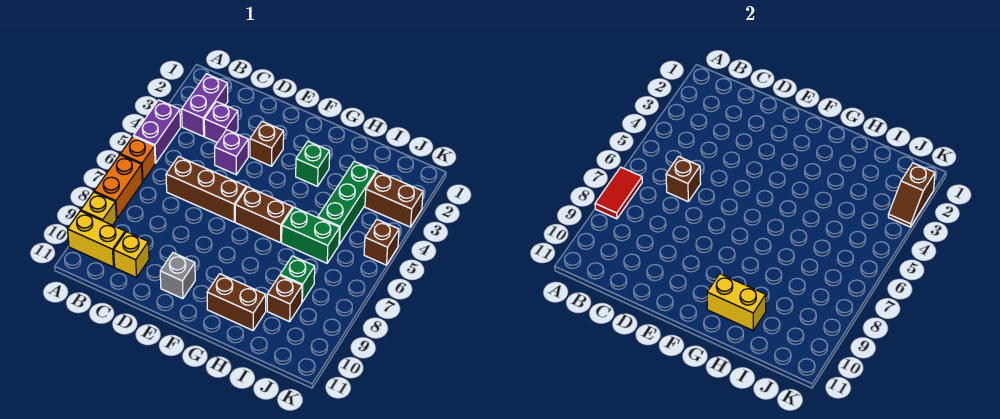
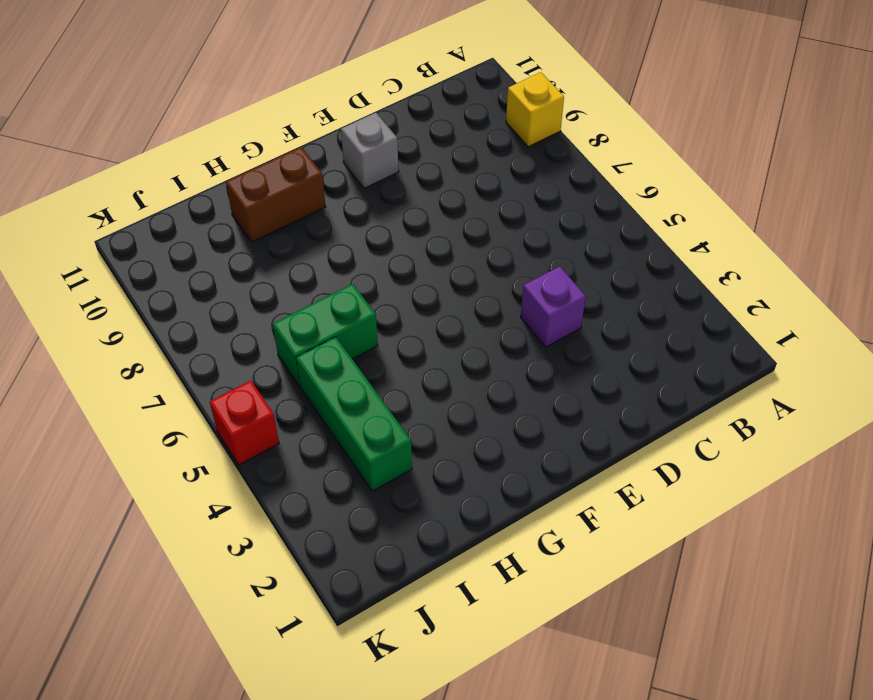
red brick K5 level 1 -> brown brick K5 level 1
none -> purple brick A4:A5 level 1
none -> orange brick A6 level 1
none -> orange brick A7:A8 level 1

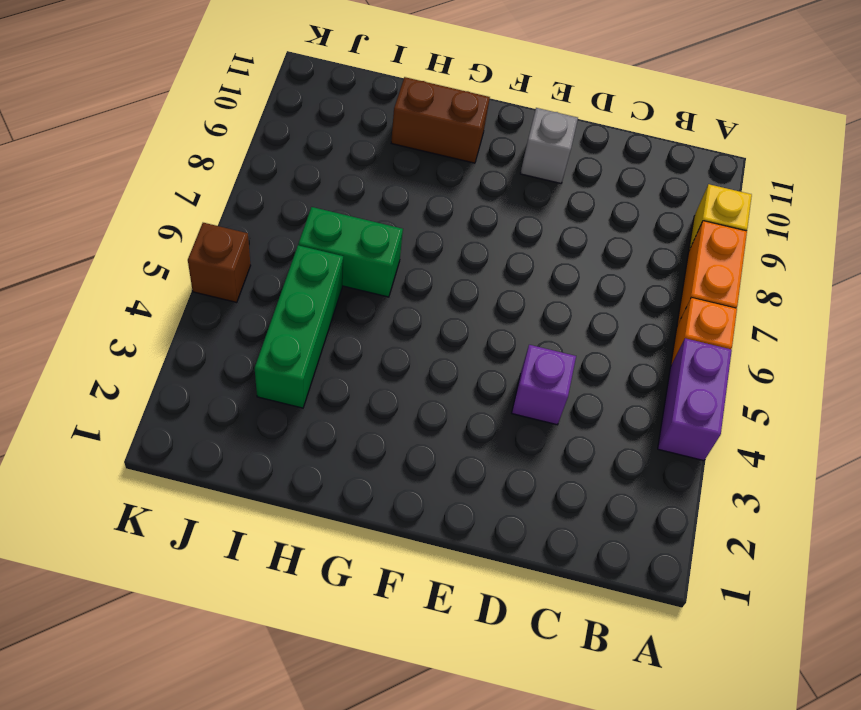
none -> yellow brick A10:B10 level 1
none -> purple brick B2:B3 level 1
none -> purple brick C3 level 1

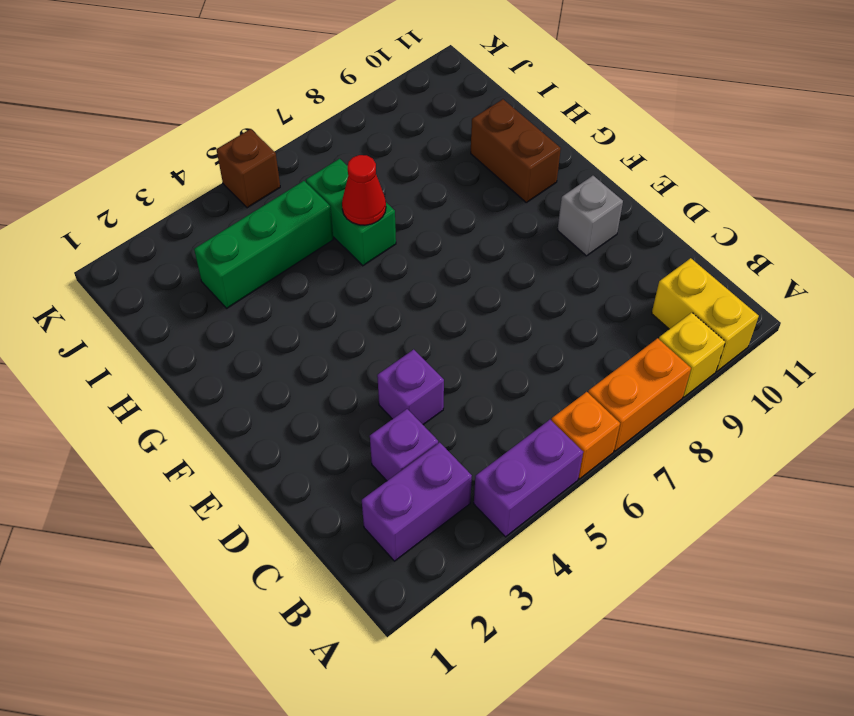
red cone H6 level 2 -> none
none -> brown brick C6:E6 level 1
none -> yellow brick C10 level 1
none -> brown brick E3 level 1

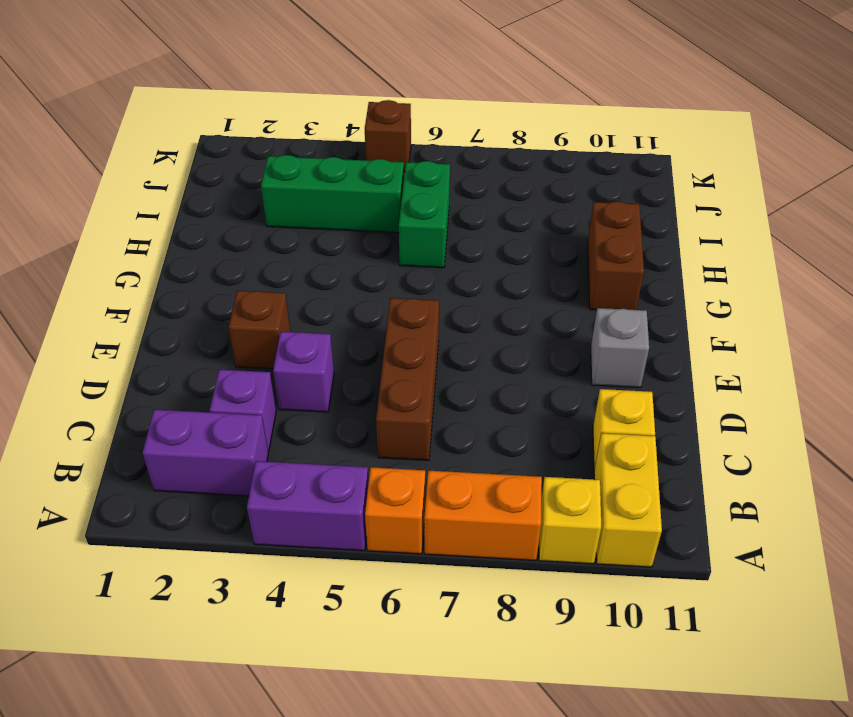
none -> brown brick F6:G6 level 1
none -> green brick G3 level 1
none -> green brick I8 level 1

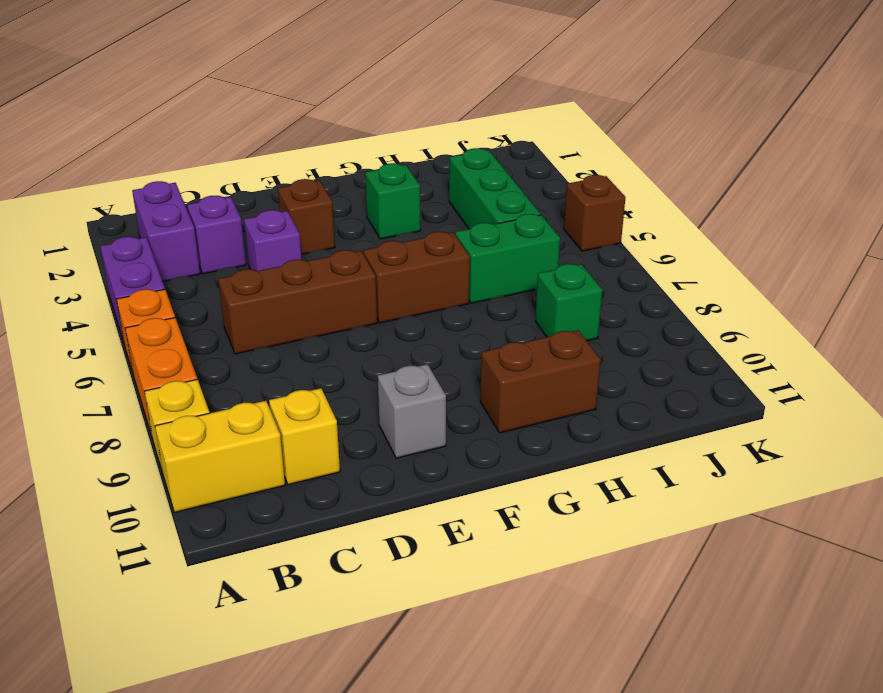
none -> brown brick I9 level 1
none -> brown brick J3:K3 level 1
none -> red tile A7:A8 level 2

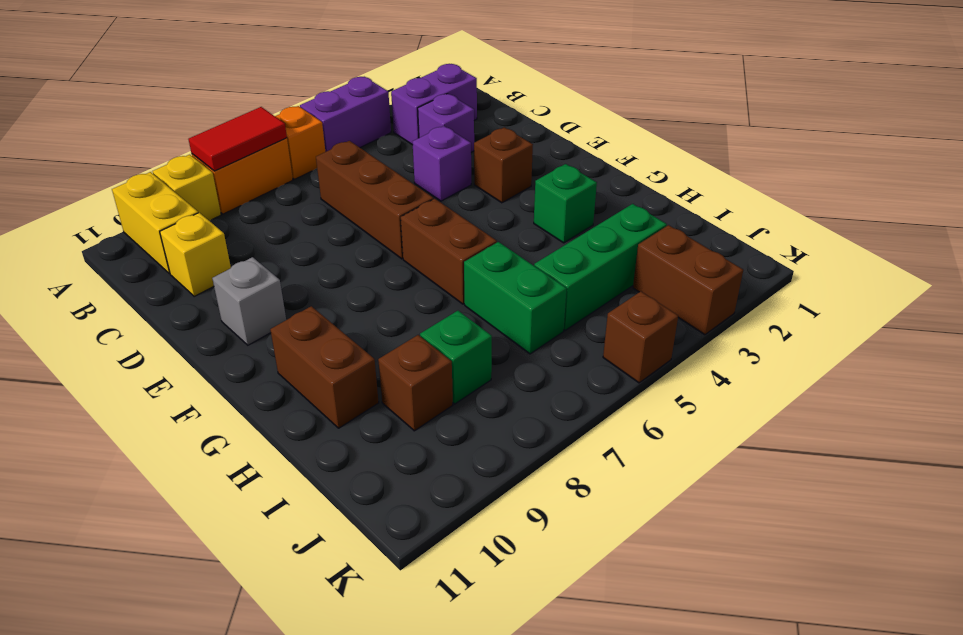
none -> brown brick C6 level 2
none -> yellow brick G10:H10 level 2
none -> brown slope K2:K3 level 2 top 2

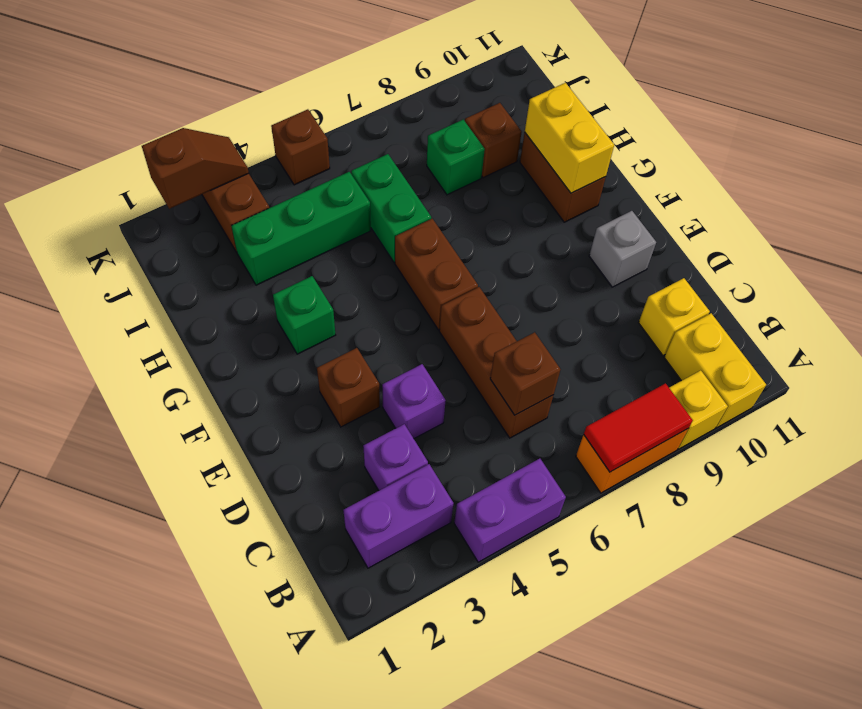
none -> orange brick A6 level 1

